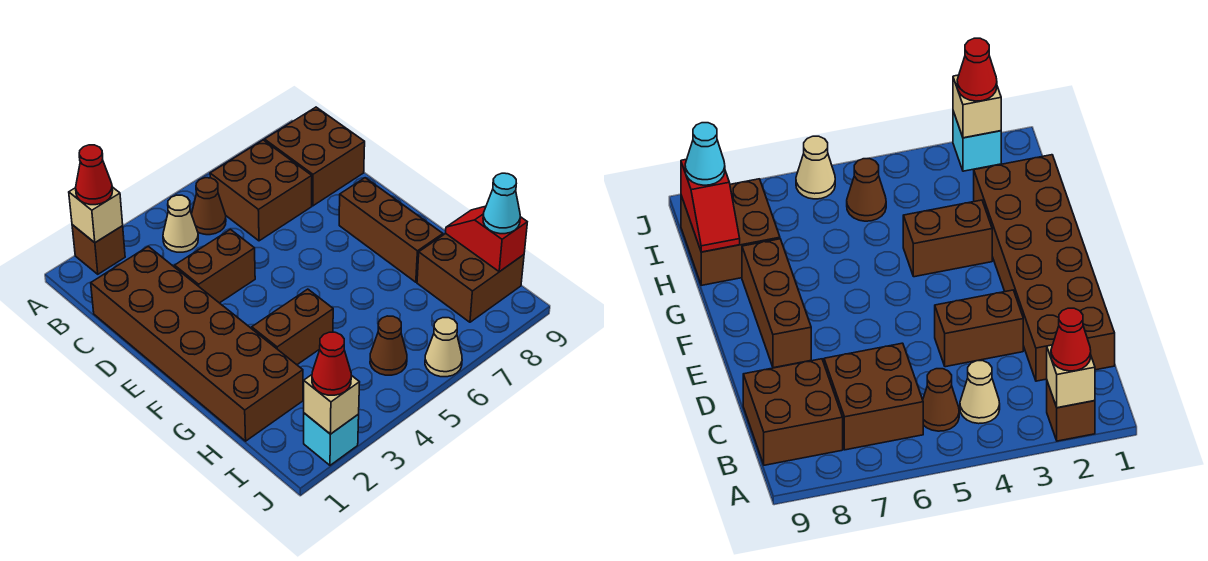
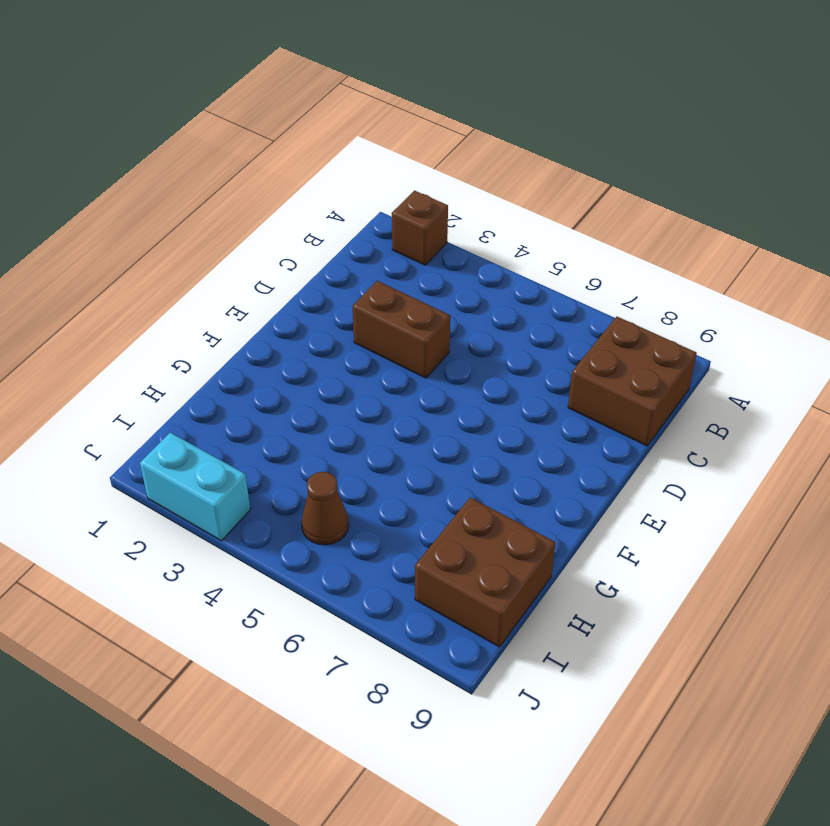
cyan brick J2:J3 level 1 -> cyan brick J2 level 1
none -> tan cone B4 level 1
none -> brown cone B5 level 1
none -> brown brick B6:C7 level 1

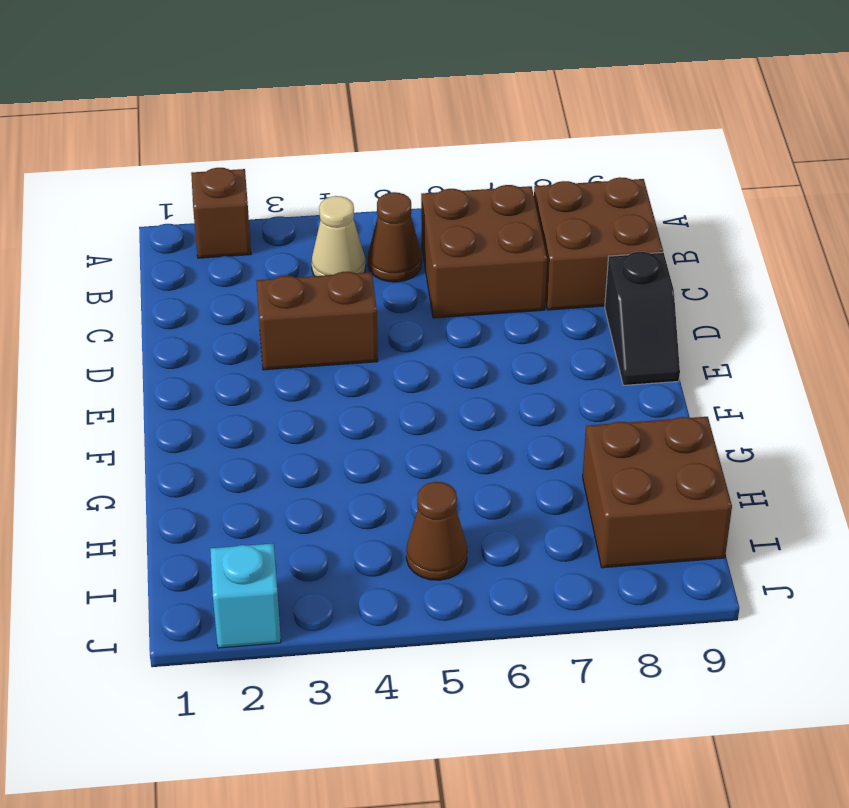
black slope D9:E9 level 1 top D -> none
none -> brown brick C1:H2 level 1
none -> brown brick E8:G8 level 1
none -> brown brick G3:G4 level 1

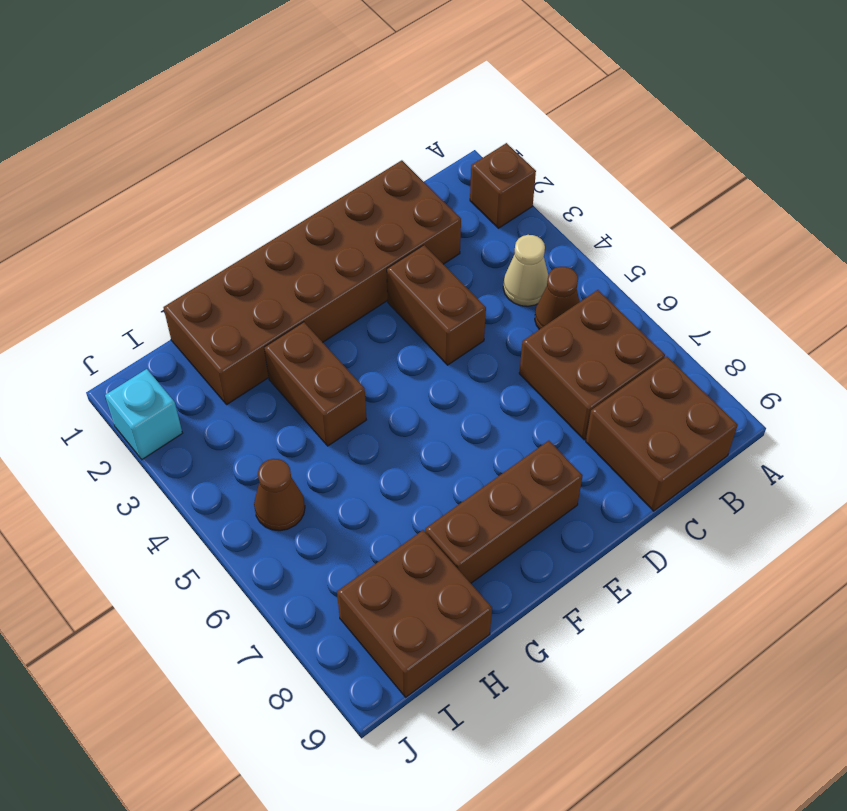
none -> tan cone J6 level 1
none -> tan brick A2 level 2
none -> red slope H9:I9 level 2 top I

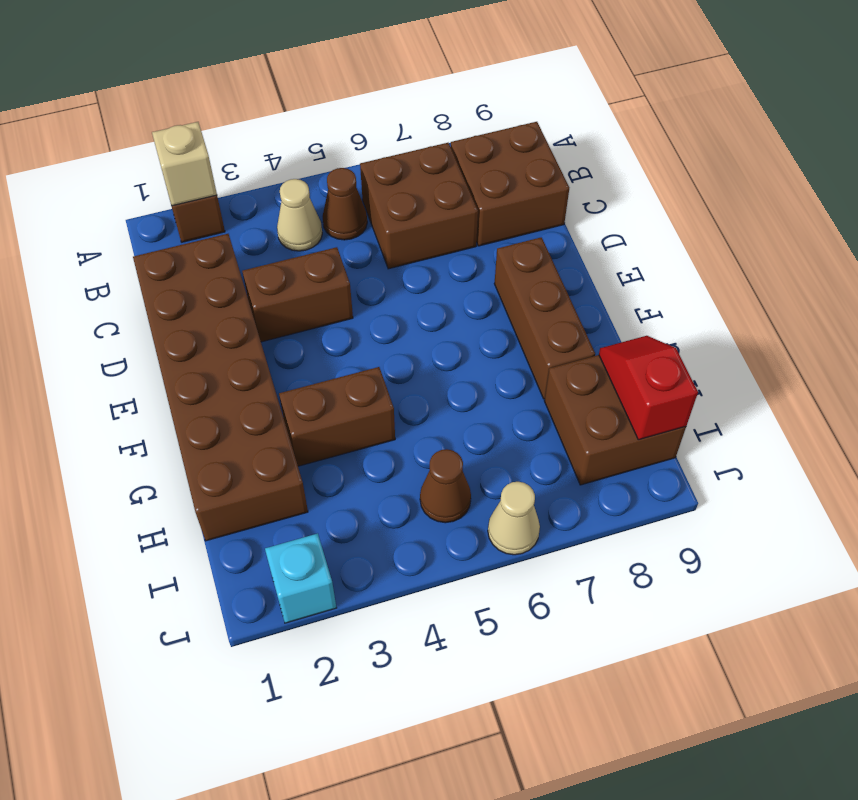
none -> tan brick J2 level 2
none -> red cone A2 level 3
none -> cyan cone I9 level 3

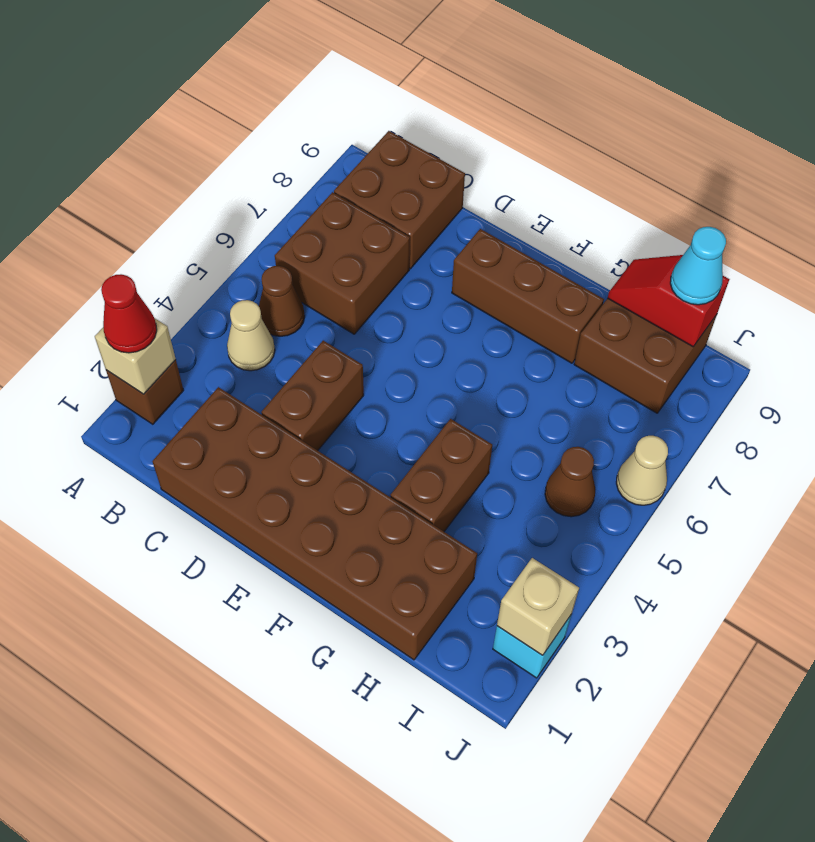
none -> red cone J2 level 3

